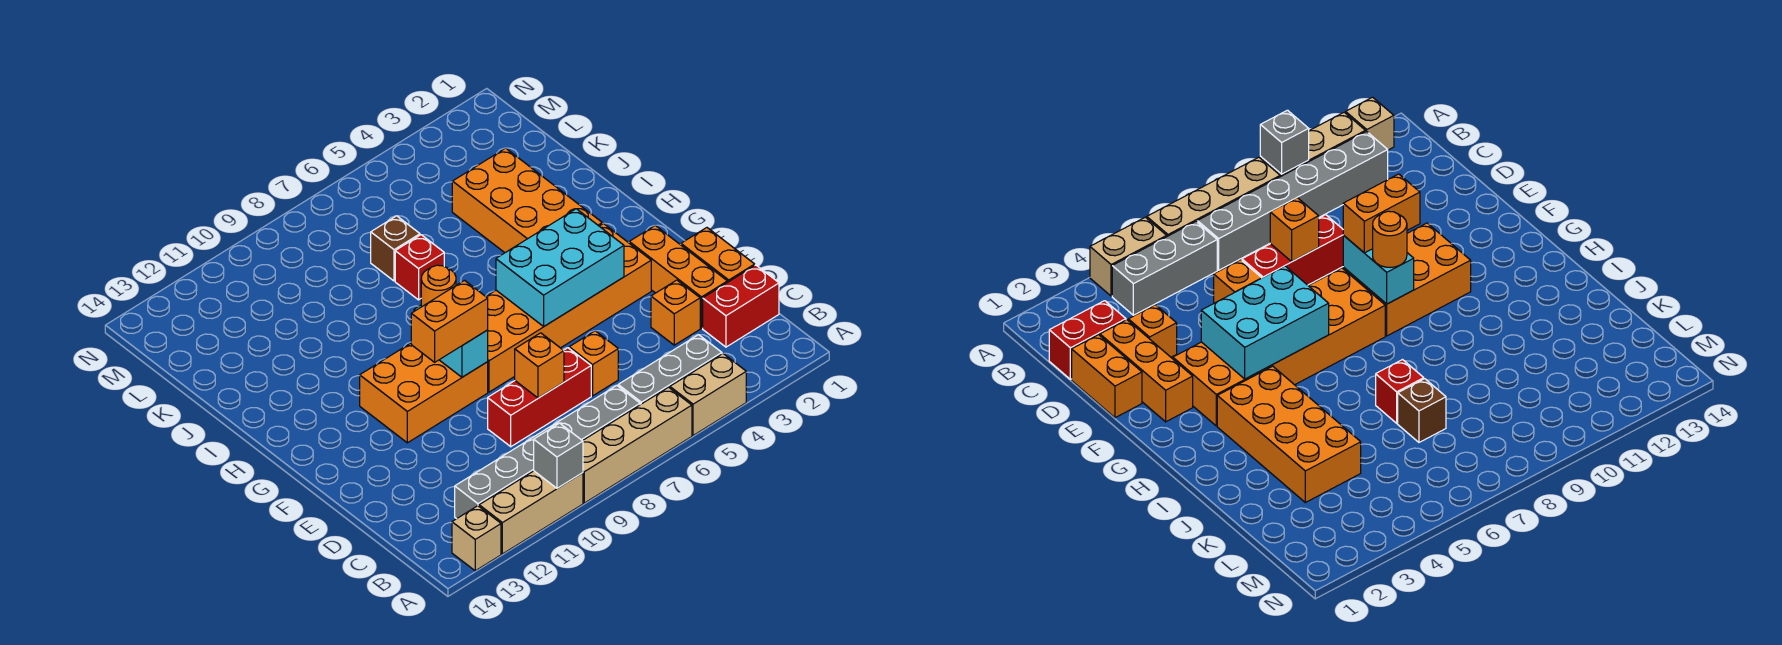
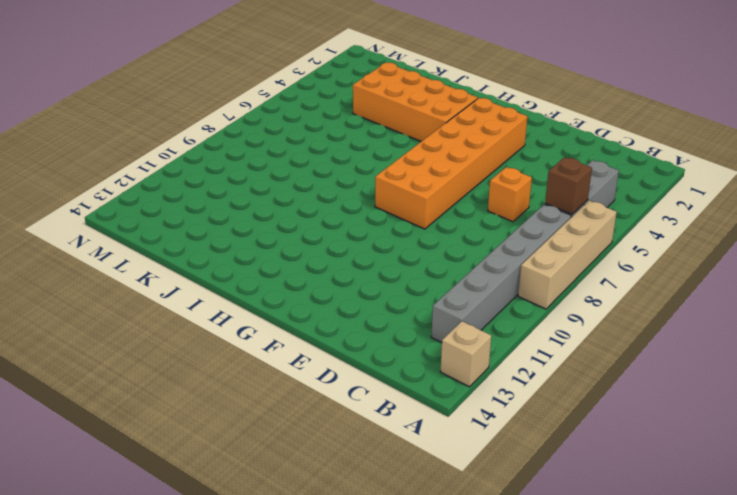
brown brick B6 level 2 -> brown brick K7 level 1
none -> tan brick A4:A5 level 1
none -> tan brick A10:A12 level 1
none -> red brick C1:C2 level 1

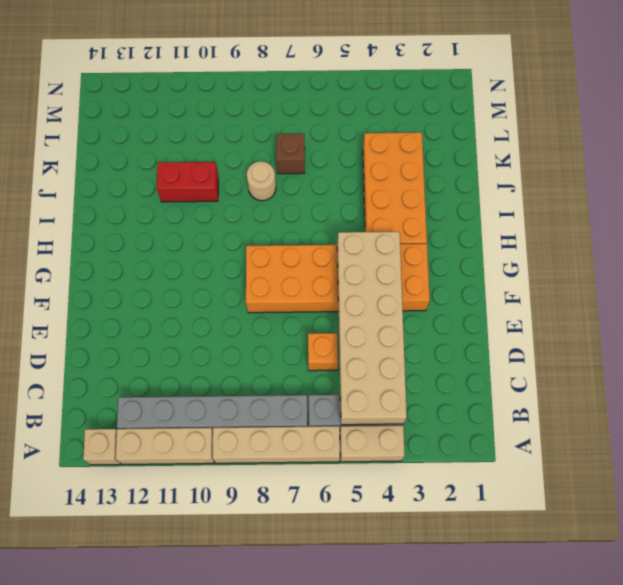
tan brick B4:G5 level 2 -> cyan brick F4:G6 level 2
tan round brick J8 level 1 -> none
red brick J10:J11 level 1 -> red brick C1:C2 level 1
none -> orange brick D1:E1 level 1
none -> orange brick D2:F2 level 1
none -> orange brick D3 level 1

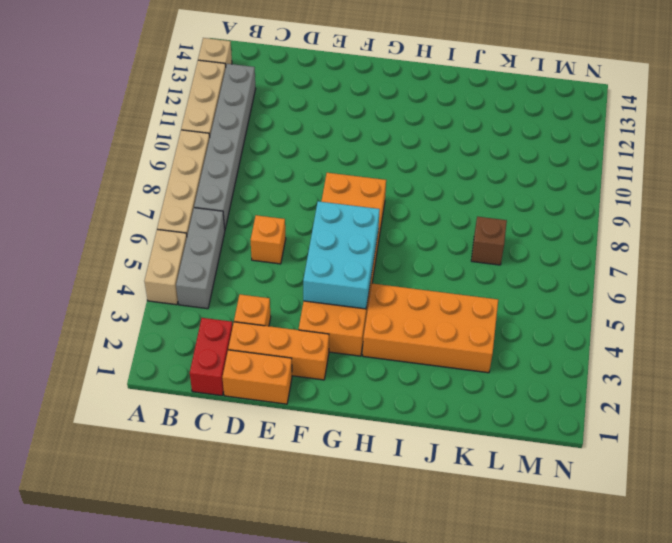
none -> red brick D7:D9 level 1
none -> orange brick F9:G11 level 1
none -> red brick J7 level 1

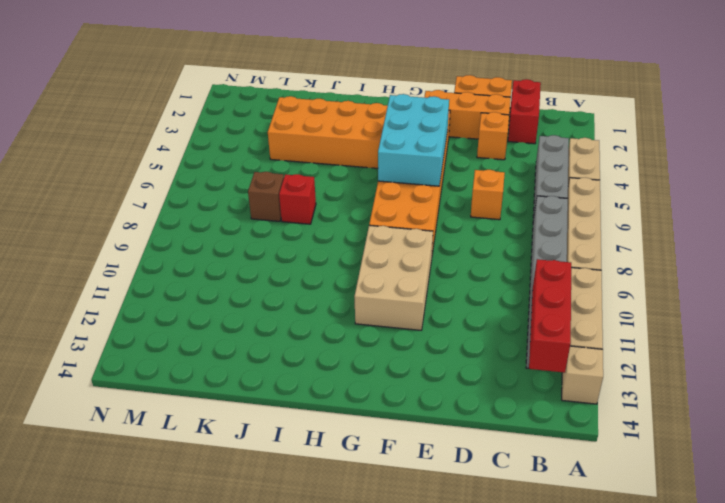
red brick B11:B13 level 2 -> red brick D7:D9 level 1
tan brick F9:G11 level 1 -> orange brick F9:G11 level 1
none -> grey brick A10 level 2
none -> orange brick D8 level 2
none -> cyan brick F9:G9 level 2

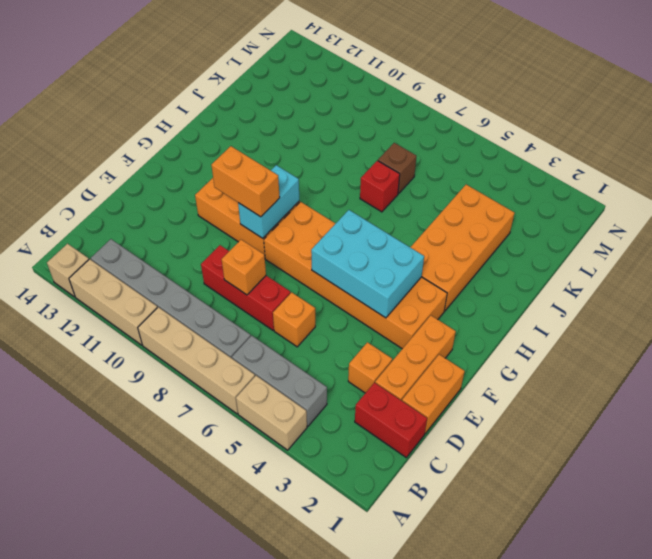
none -> grey brick A10 level 2
none -> orange round brick G9 level 3

